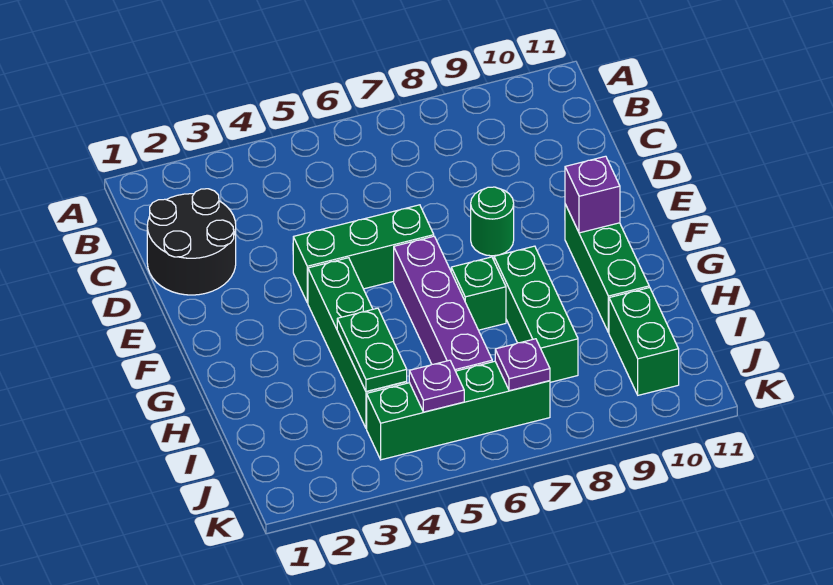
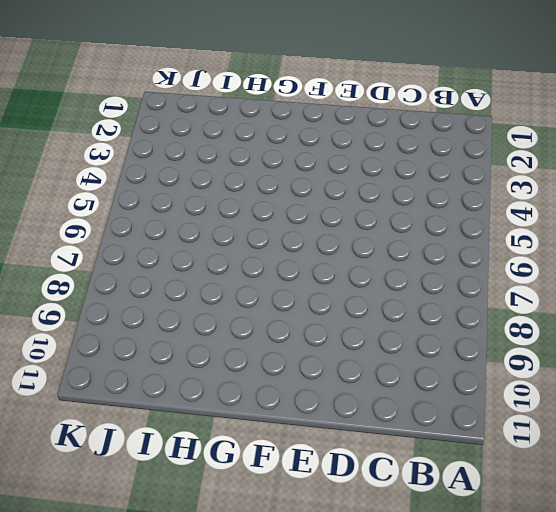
none -> black round brick C1:D2 level 1
none -> green brick E4:E6 level 1
none -> green round brick E8 level 1

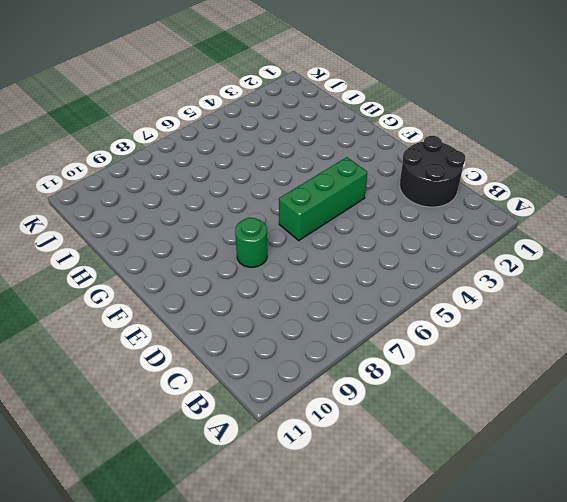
none -> green brick F4:I4 level 1
none -> purple brick F6:I6 level 1
none -> green brick F10:H10 level 1

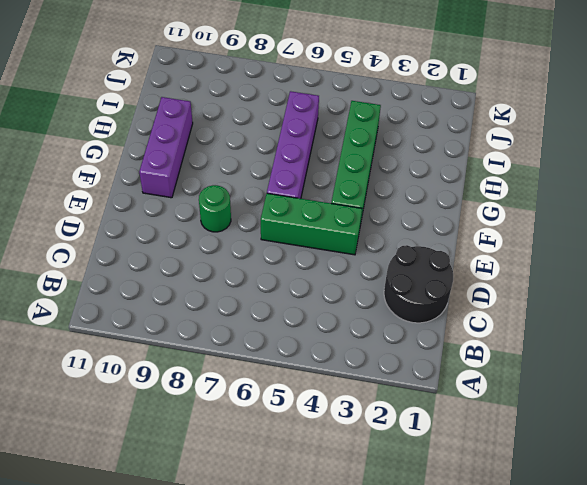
purple brick F10:H10 level 1 -> green brick F10:H10 level 1
none -> green brick G7 level 1
none -> green brick G8:I8 level 1
none -> green brick I10:J10 level 1

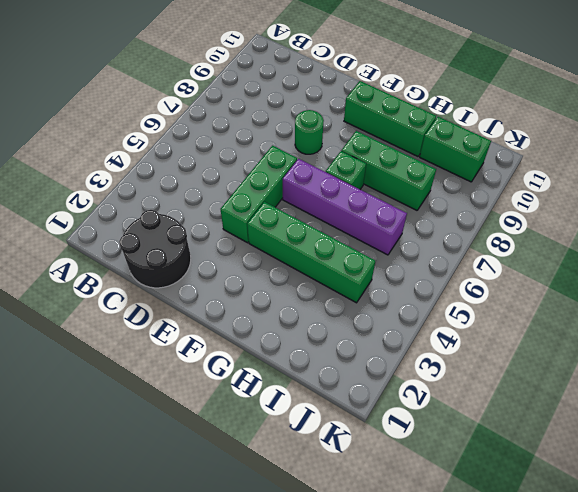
none -> green brick J4:J7 level 1
none -> purple brick F10 level 2
none -> green plate H4:I4 level 2

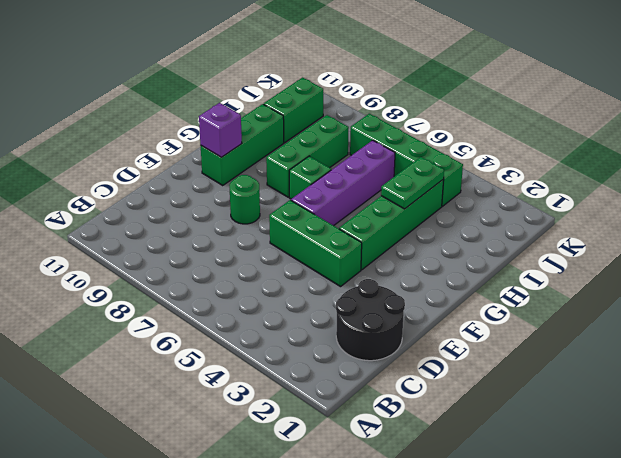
none -> purple plate J5 level 2
none -> purple plate J7 level 2

